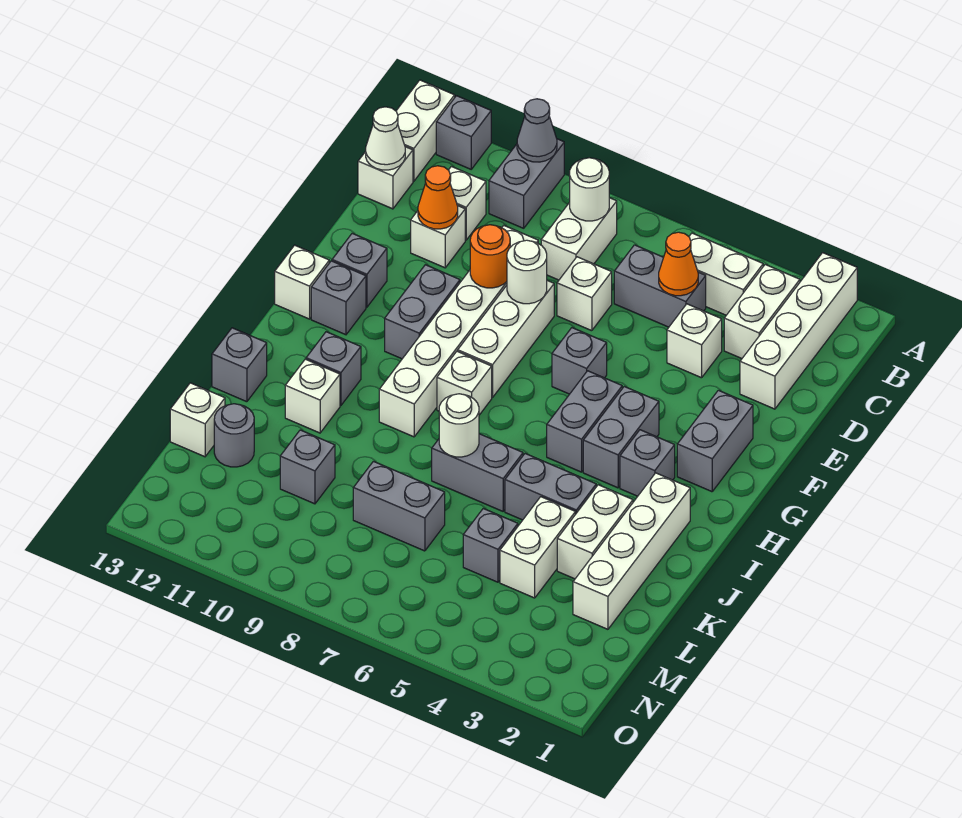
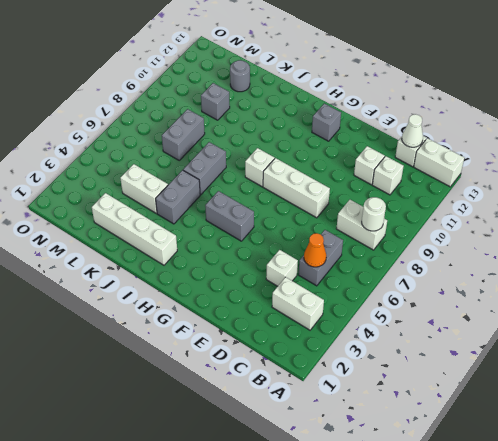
none -> white brick A2:D2 level 1
none -> grey brick A10:B10 level 1
none -> grey brick A12 level 1
none -> white brick B4:B5 level 1

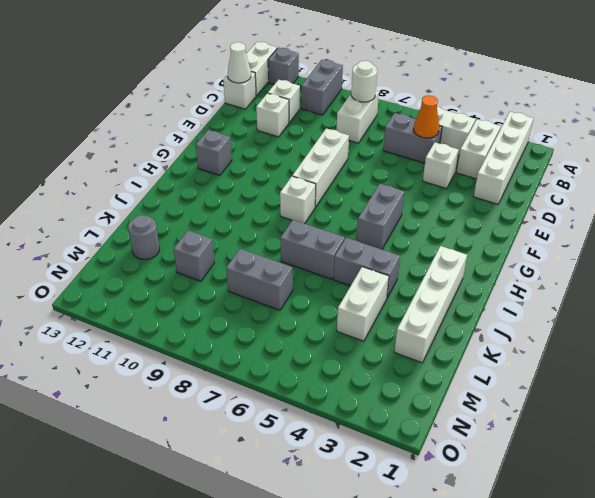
none -> white brick D7 level 1
none -> white brick D9:I9 level 1
none -> grey brick F2:G2 level 1
none -> grey brick F6 level 1

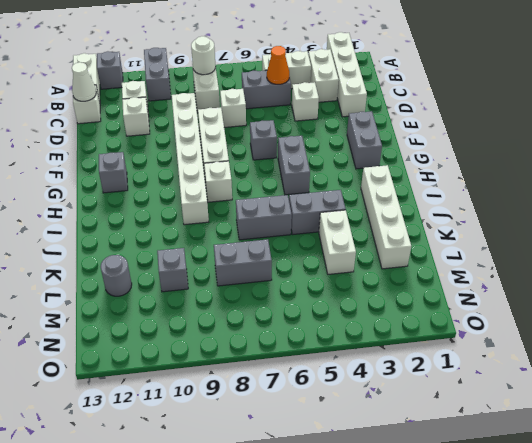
none -> grey brick F10:G10 level 1
none -> grey brick F12 level 1
none -> grey brick G4:H4 level 1
none -> white brick G13 level 1

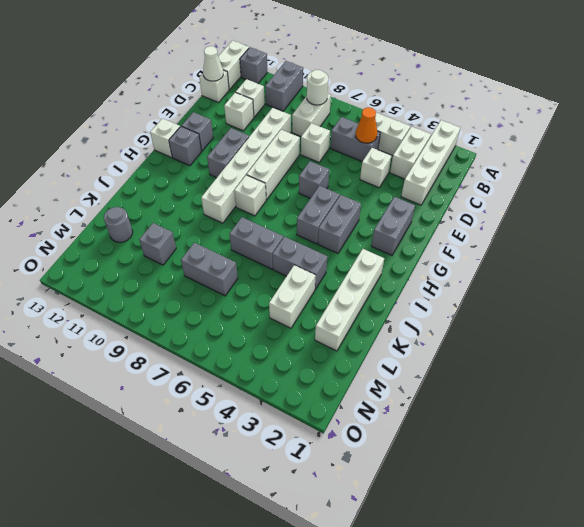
none -> grey brick H3 level 1
none -> grey brick I11 level 1
none -> white brick J3:K3 level 1
none -> white brick J11 level 1

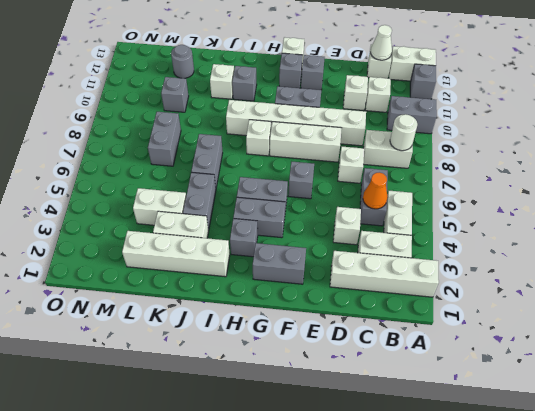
none -> grey brick J13 level 1
none -> grey brick L5 level 1
none -> white brick L13 level 1
none -> grey cone A10 level 2

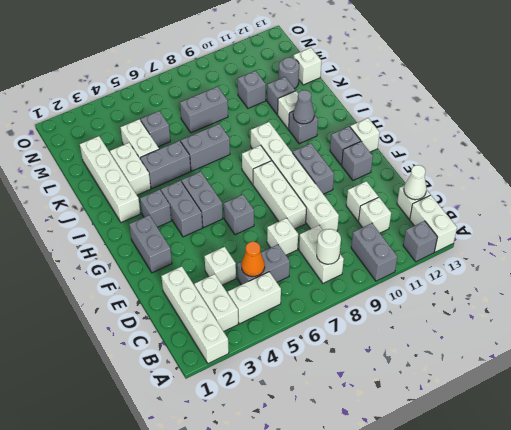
grey cone I11 level 2 -> grey cone A10 level 2
grey brick K11 level 1 -> grey brick J13 level 1
none -> orange cone D11 level 2
none -> white round brick E8 level 2
none -> orange round brick E9 level 2
none -> white round brick J7 level 2

